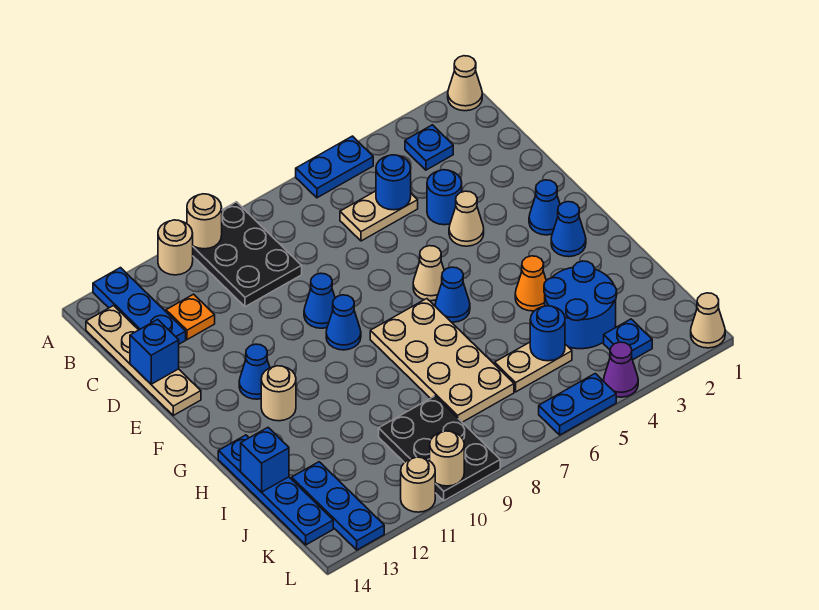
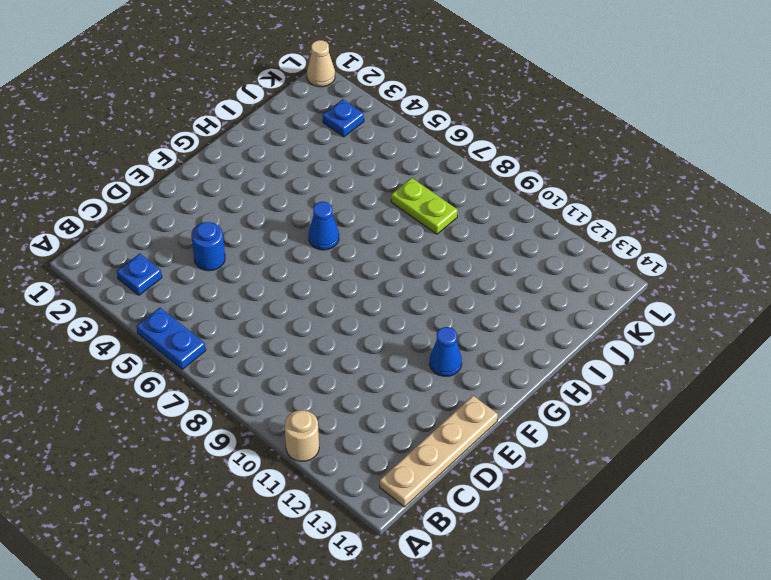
lime plate J7:J8 level 1 -> tan plate G7:J8 level 1
none -> tan cone A1 level 1
none -> black plate A9:C10 level 1
none -> blue plate A13:C13 level 1
none -> tan plate C5:C6 level 1

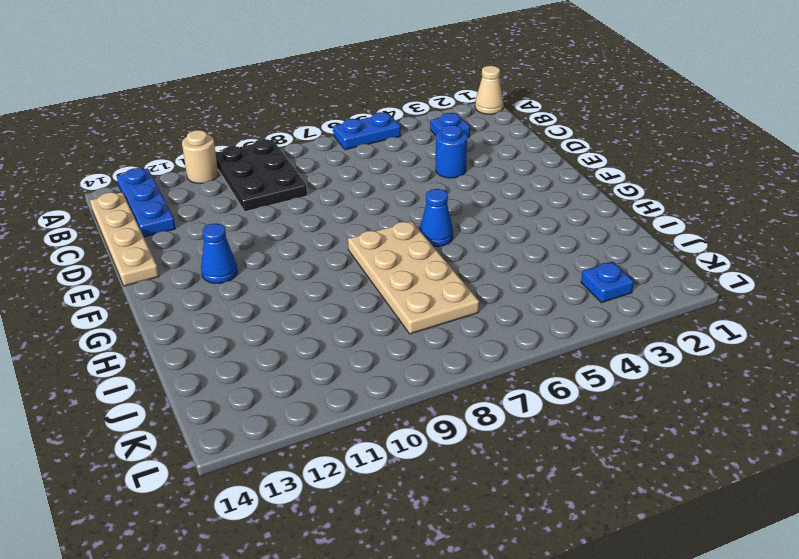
none -> tan plate C5:C6 level 1
none -> orange plate C12 level 1
none -> tan cone E4 level 1
none -> blue cone E9 level 1

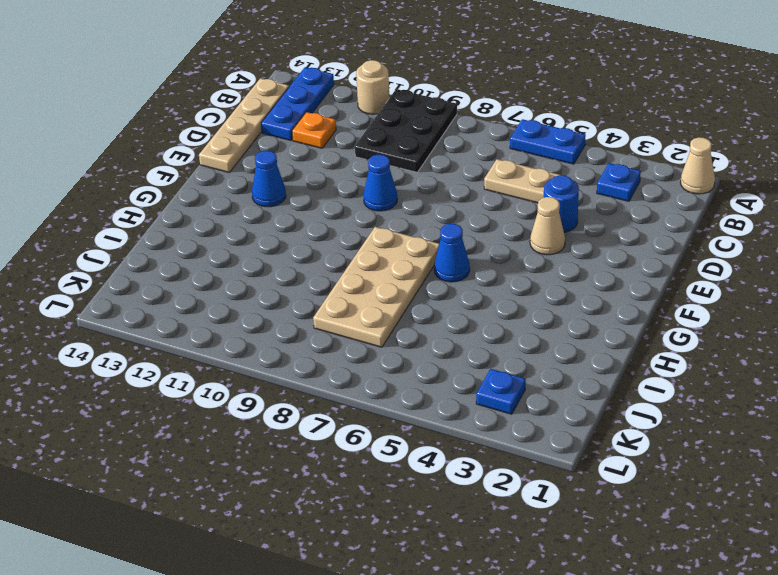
none -> blue cone F2 level 1
none -> tan cone F6 level 1
none -> blue cone F9 level 1
none -> blue cone G2 level 1

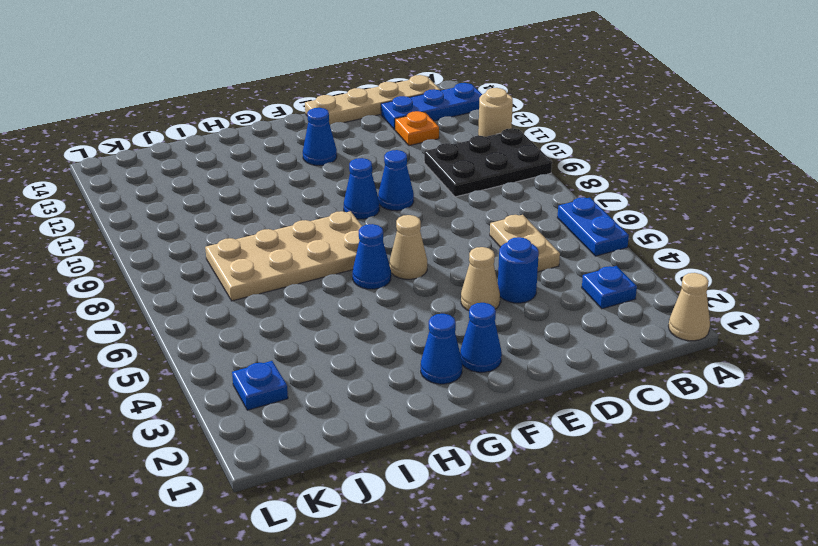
none -> tan round brick G12 level 1
none -> orange cone H4 level 1
none -> blue plate H14:K14 level 1
none -> blue round brick I3:J4 level 1

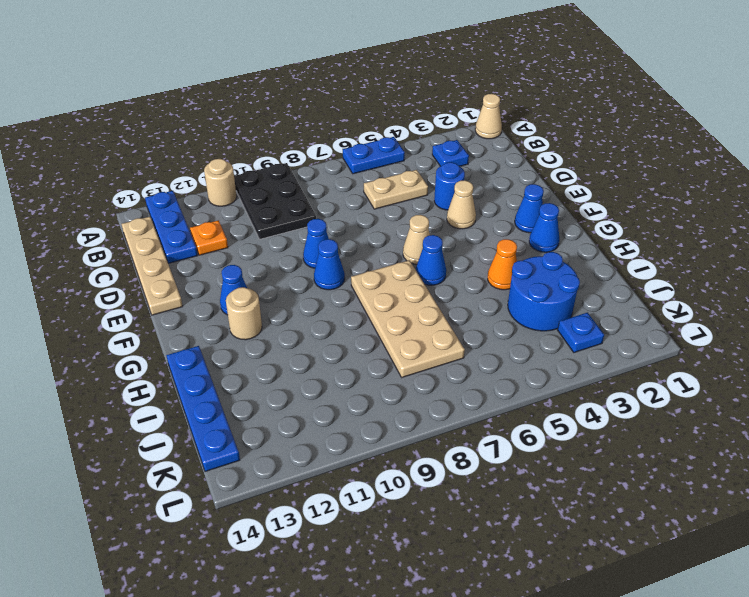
none -> tan plate J5:J6 level 1
none -> black plate J9:L10 level 1
none -> blue plate J13:L13 level 1
none -> tan cone L1 level 1

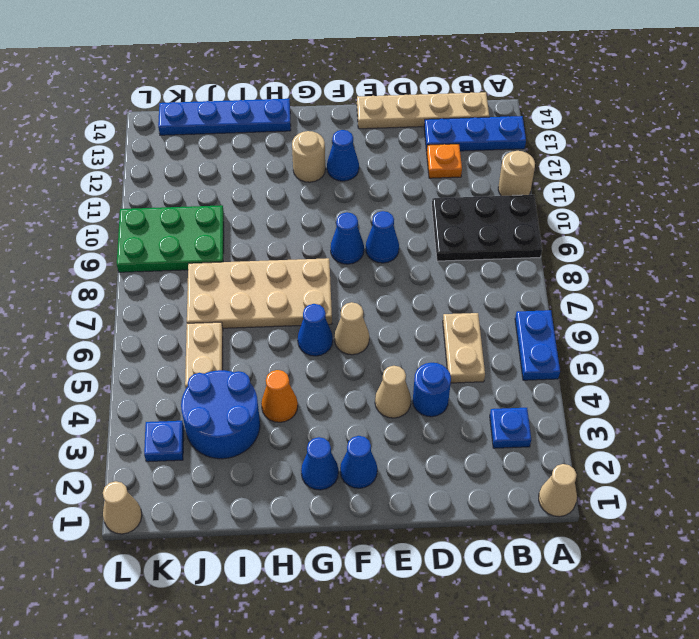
green plate J9:L10 level 1 -> black plate J9:L10 level 1
none -> blue plate J13:L13 level 1
none -> purple cone L4 level 1
none -> blue plate L5:L6 level 1
none -> tan round brick L11 level 1

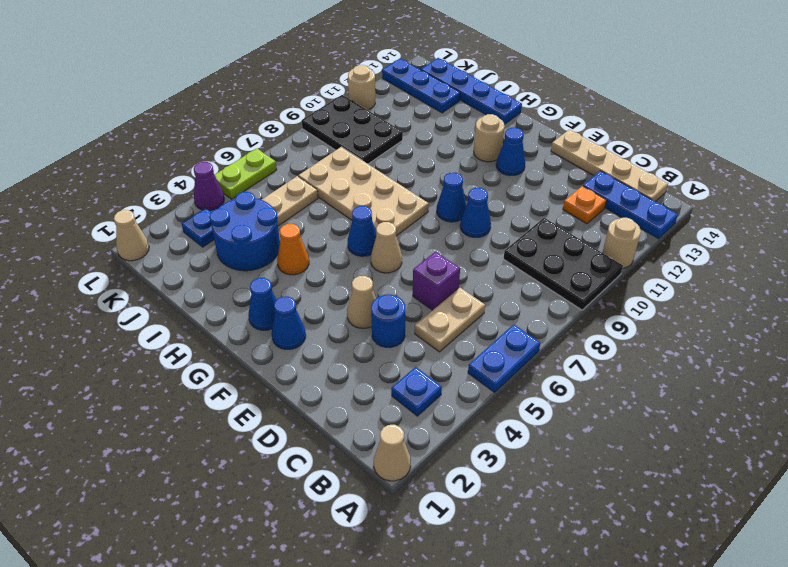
purple brick D6 level 1 -> none
lime plate L5:L6 level 1 -> blue plate L5:L6 level 1
none -> tan round brick A10 level 2
none -> blue round brick C5 level 2
none -> blue brick D14 level 2
none -> blue brick I14 level 2

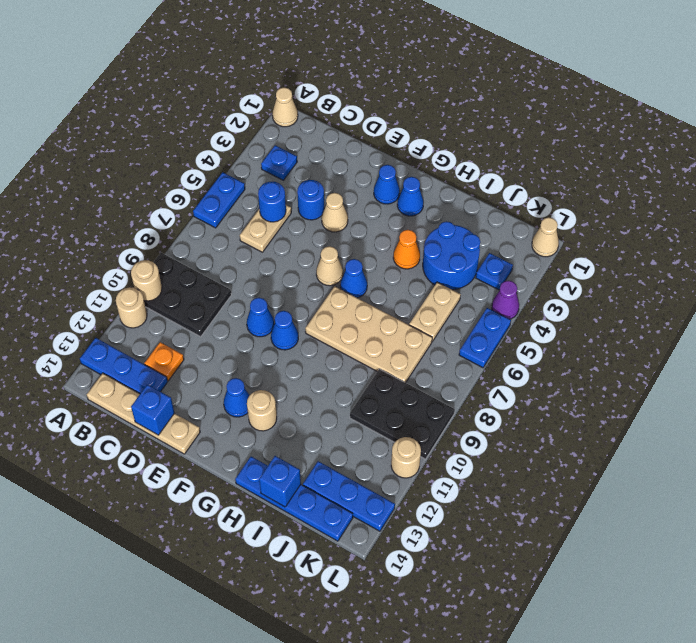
none -> blue round brick J5 level 2
none -> tan round brick L10 level 2

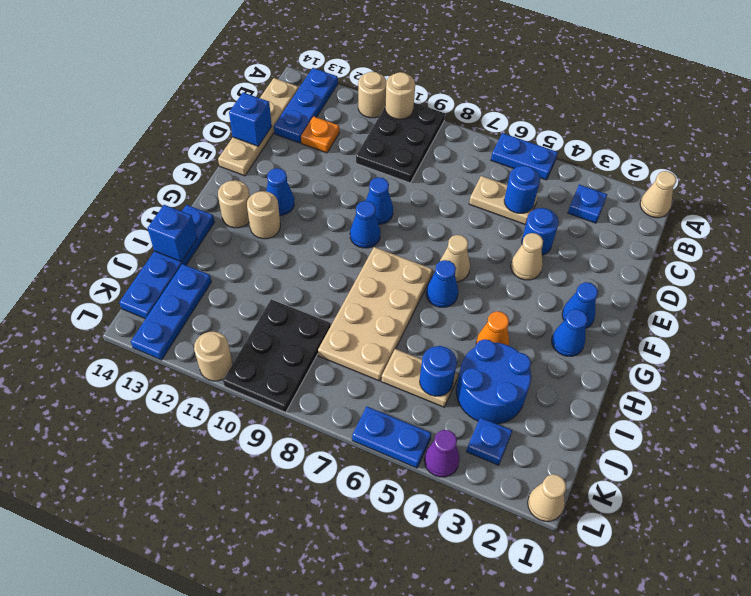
tan round brick G13 level 1 -> tan round brick L10 level 2

